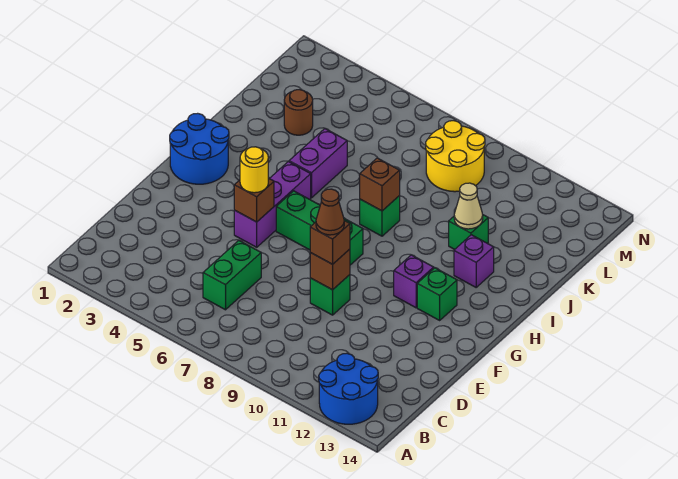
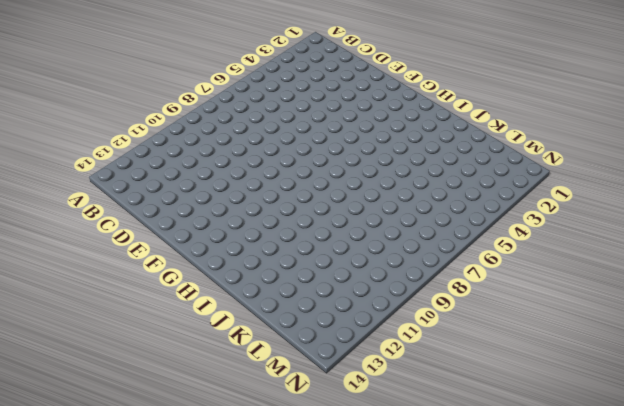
none -> blue round brick A12:B13 level 1
none -> green brick C6:D6 level 1
none -> green brick E9 level 1

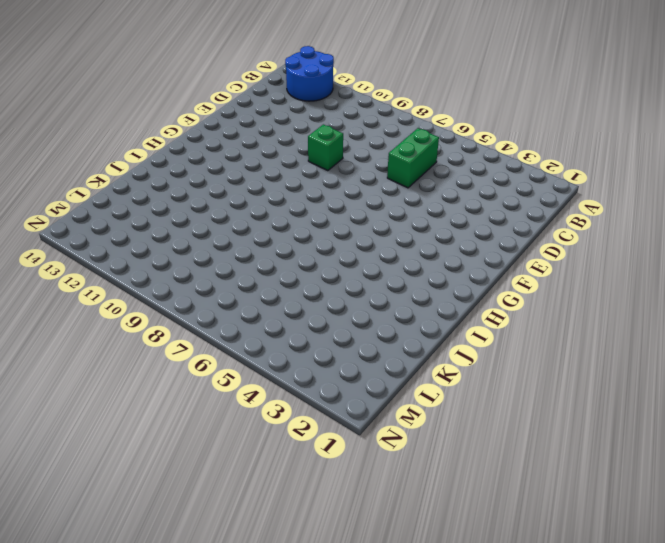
none -> purple brick F5:H5 level 1
none -> blue round brick G1:H2 level 1
none -> green brick G6:G8 level 1

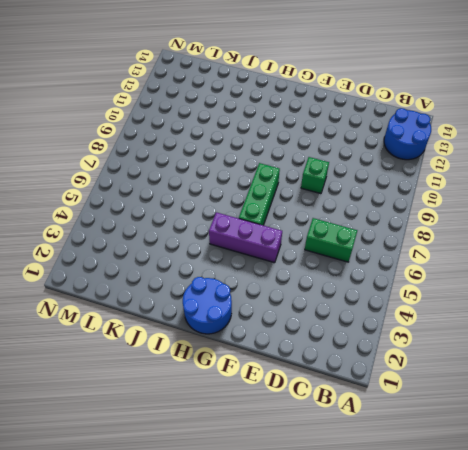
none -> purple brick G11 level 1
none -> green brick G12 level 1
none -> purple brick I5:J5 level 1

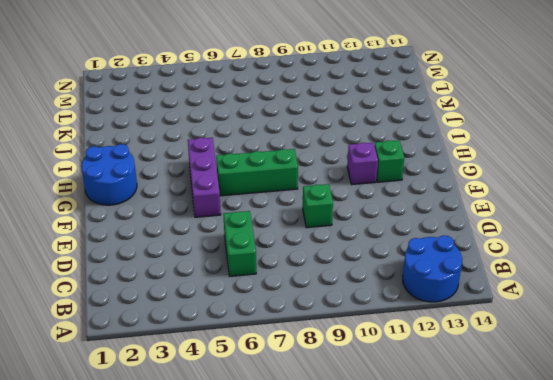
none -> purple brick I5:J5 level 1
none -> green brick I8 level 1
none -> purple brick I12 level 1

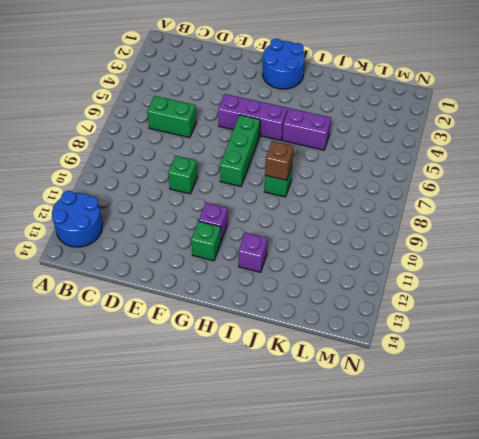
none -> green brick J11 level 1
none -> brown round brick K3 level 1
none -> yellow round brick L8:M9 level 1

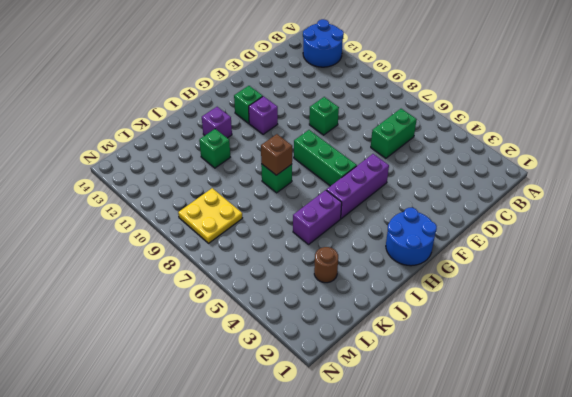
yellow plate L8:M9 level 1 -> yellow round brick L8:M9 level 1
none -> brown brick E9 level 2
none -> brown brick F5 level 2
none -> tan cone J11 level 2

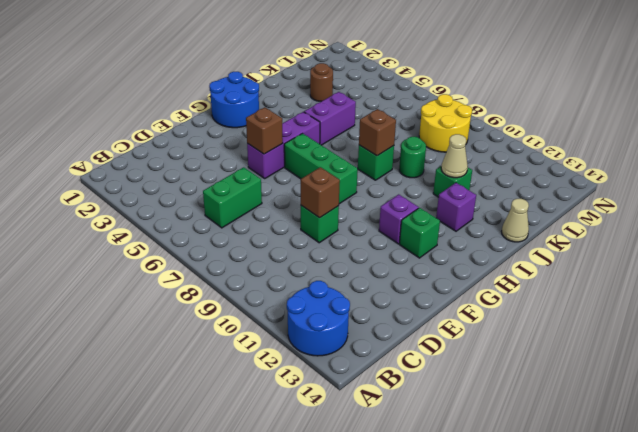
green round brick J9 level 1 -> none
tan cone J14 level 1 -> none
none -> brown brick E9 level 3
none -> yellow round brick F5 level 3
none -> brown cone E9 level 4

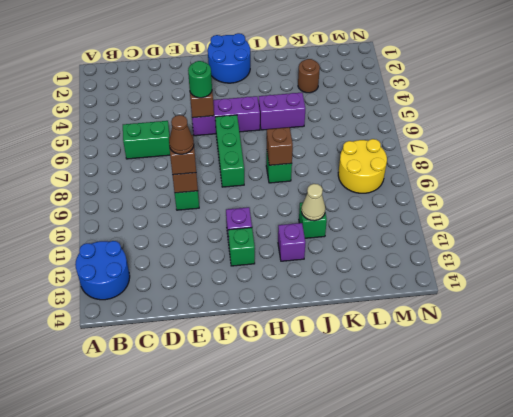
green round brick F5 level 3 -> yellow round brick F5 level 3

